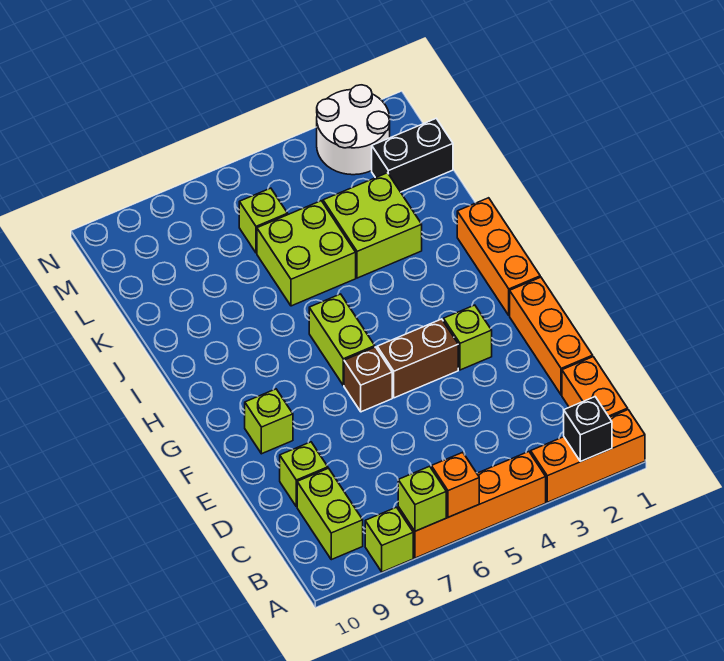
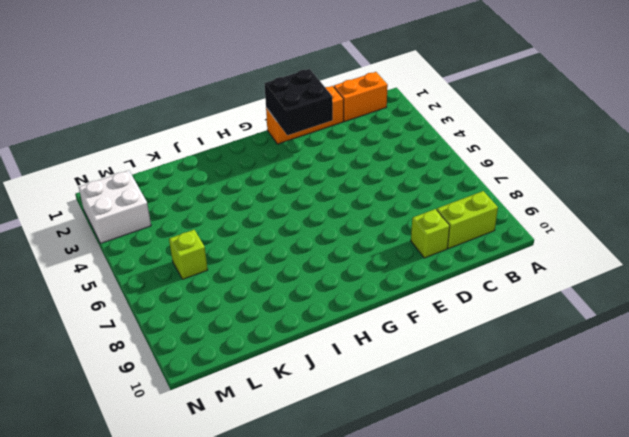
black brick E1:F2 level 2 -> none
white brick M2:N3 level 1 -> white round brick M2:N3 level 1
none -> orange brick A1:A3 level 1
none -> orange brick A4:A7 level 1
none -> lime brick A8 level 1

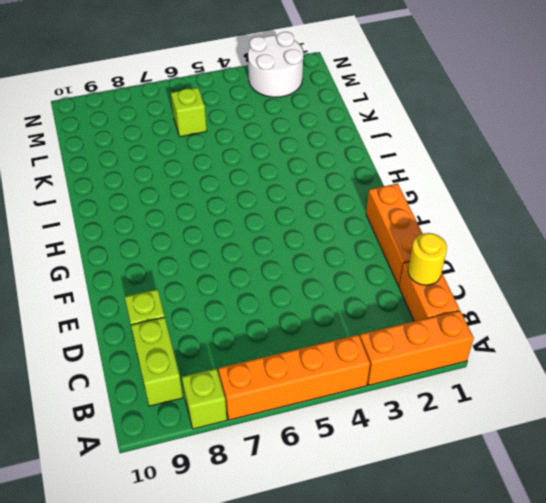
yellow round brick C1 level 2 -> none
none -> lime brick F3 level 1
none -> brown brick F4:F5 level 1
none -> brown brick F6 level 1

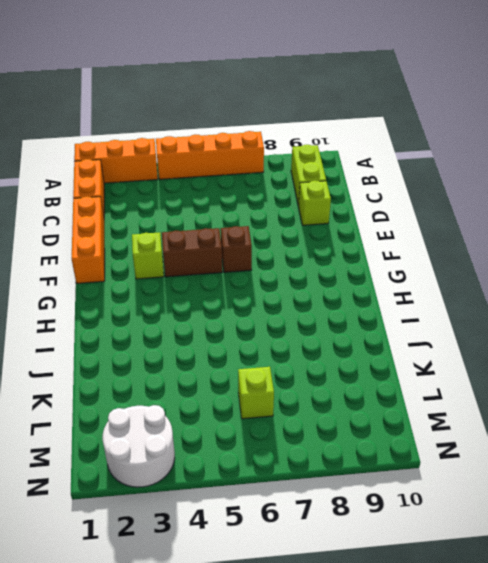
none -> lime brick A8 level 1
none -> lime brick F9 level 1
none -> orange brick G1:I1 level 1

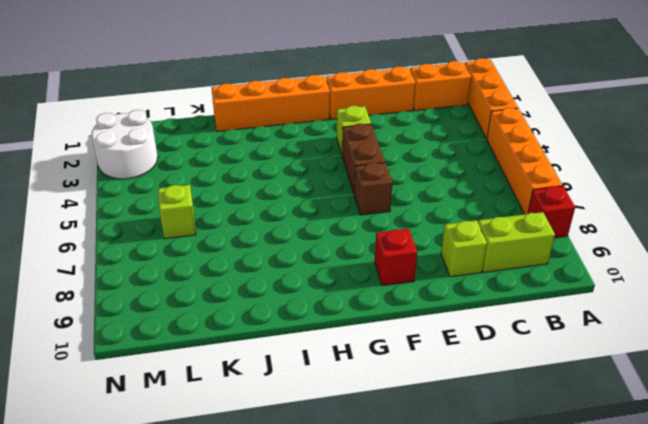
red brick A8 level 1 -> lime brick A8 level 1
red brick F9 level 1 -> lime brick F9 level 1
orange brick G1:J1 level 1 -> orange brick G1:I1 level 1
none -> lime brick G6:H6 level 1
none -> lime brick J3:K4 level 1
none -> lime brick J5:K6 level 1

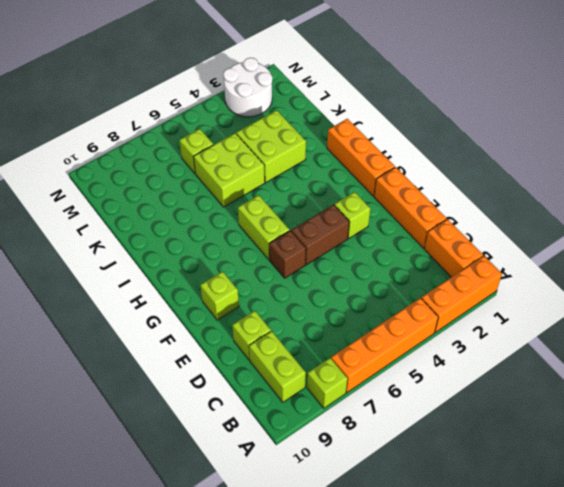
none -> black brick L1:L2 level 1
none -> black brick A2 level 2
none -> orange brick A6 level 2

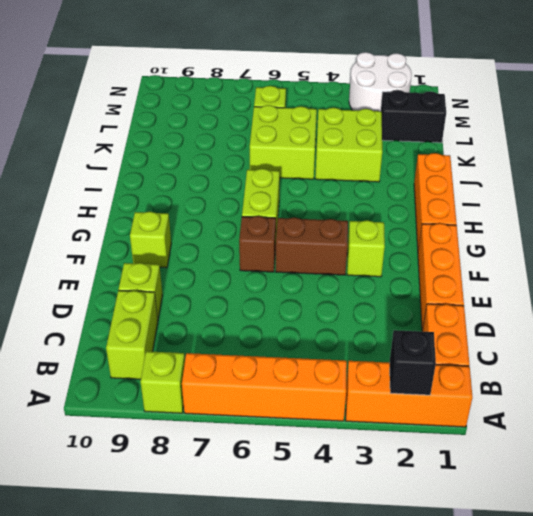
none -> orange brick A6 level 2
none -> lime brick A7 level 2

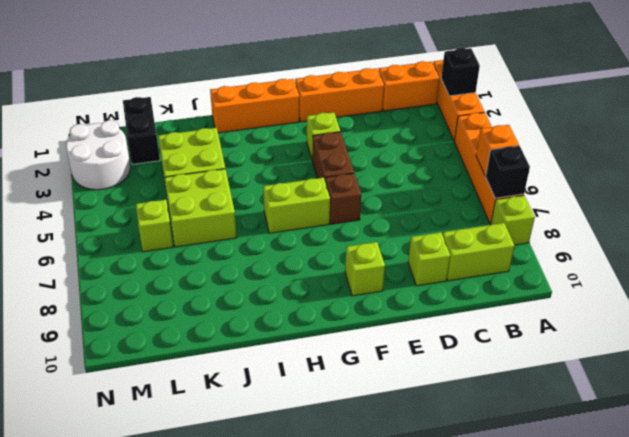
black brick A7 level 2 -> lime brick A7 level 2

